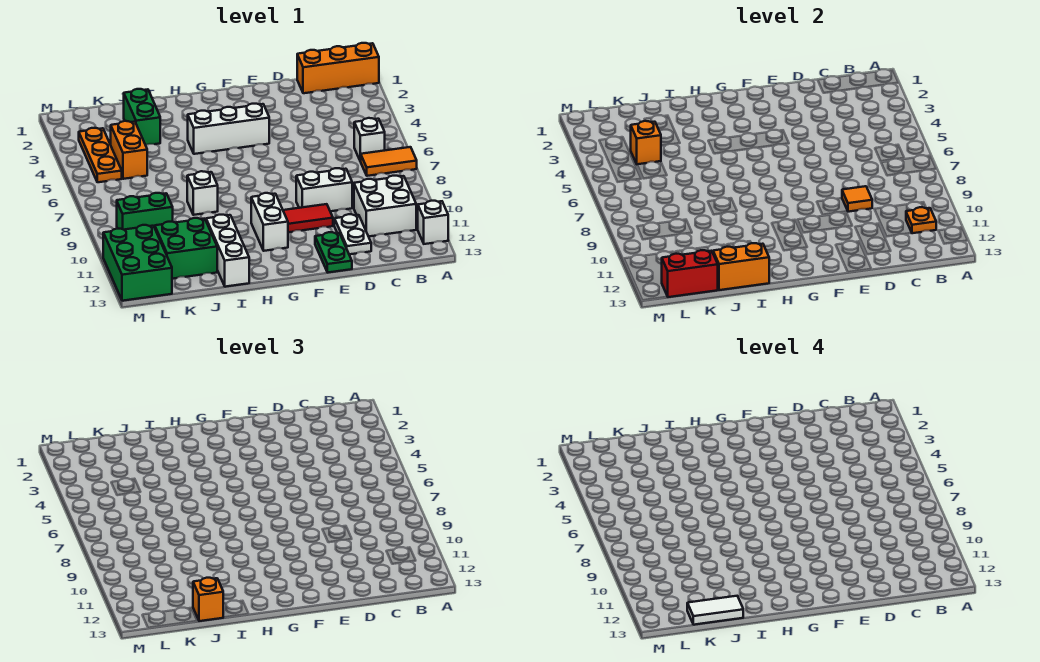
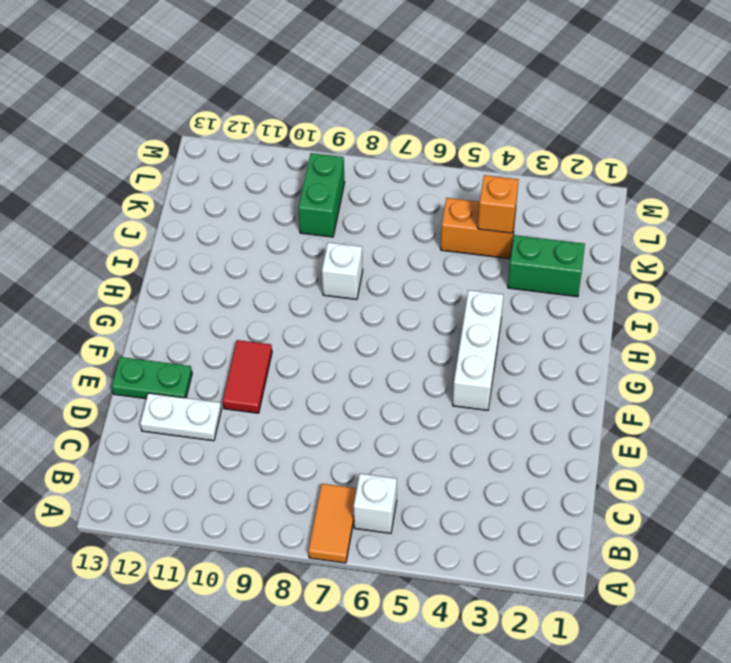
none -> orange brick A1:C1 level 1
none -> white brick A12 level 1
none -> white brick B10:C11 level 1

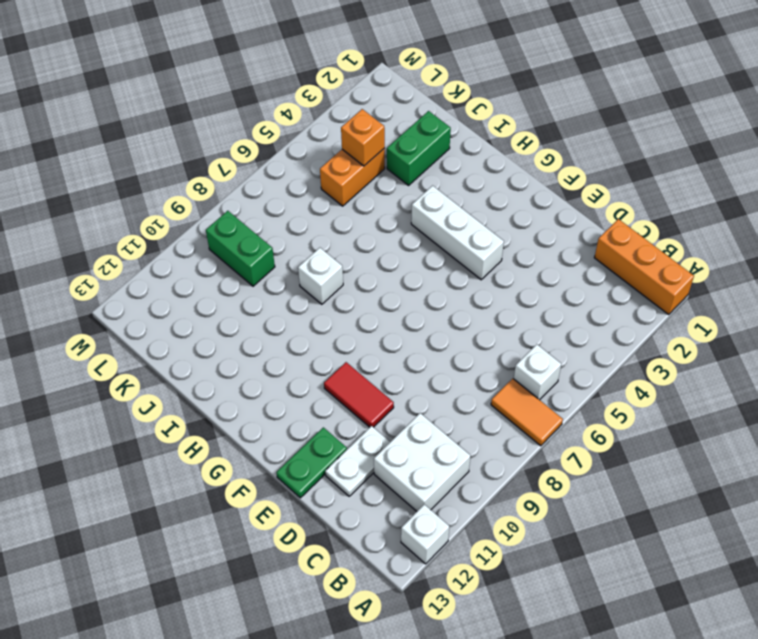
none -> white brick D9:E9 level 1
none -> white brick G10:G11 level 1
none -> white brick I11:I13 level 1

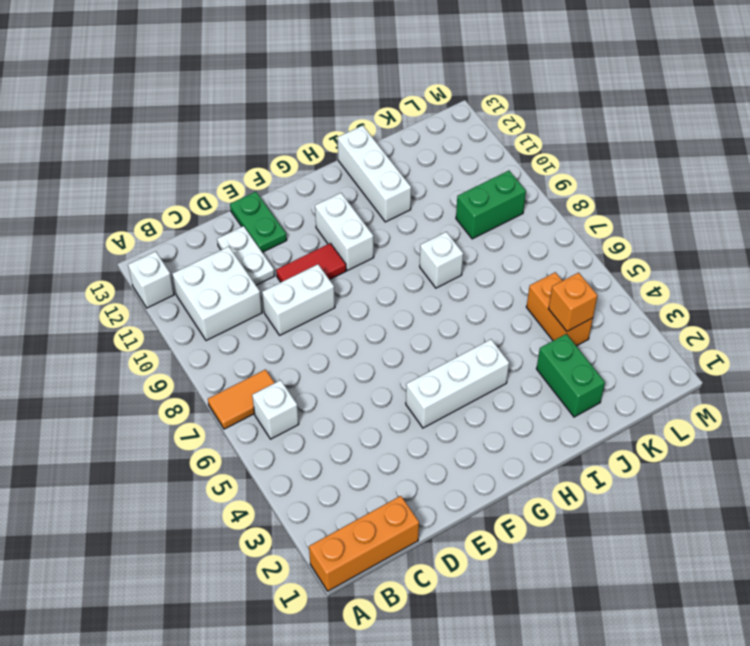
none -> green brick J11:K12 level 1
none -> orange plate L3:L5 level 1
none -> green brick L11:M13 level 1

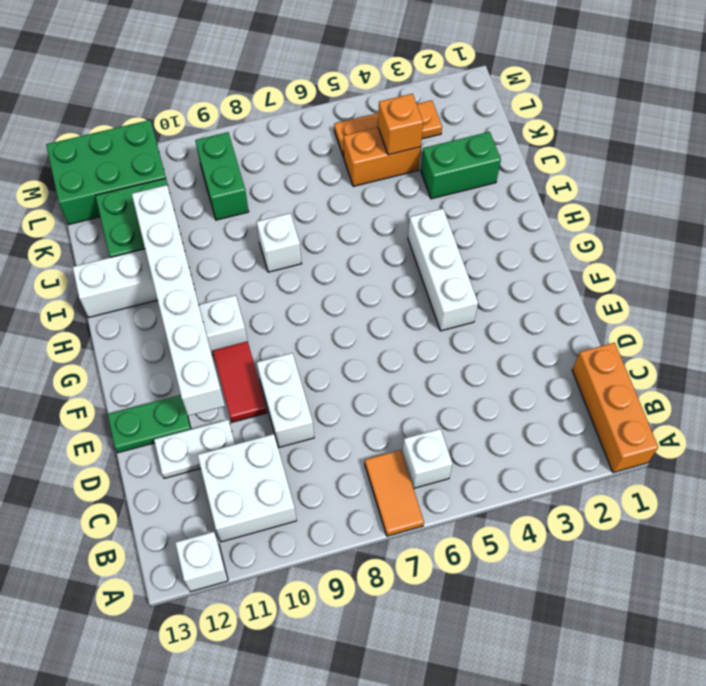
white brick E11:J11 level 2 -> none
none -> orange plate B11 level 2
none -> orange tile D9 level 2
none -> orange brick I13:J13 level 2

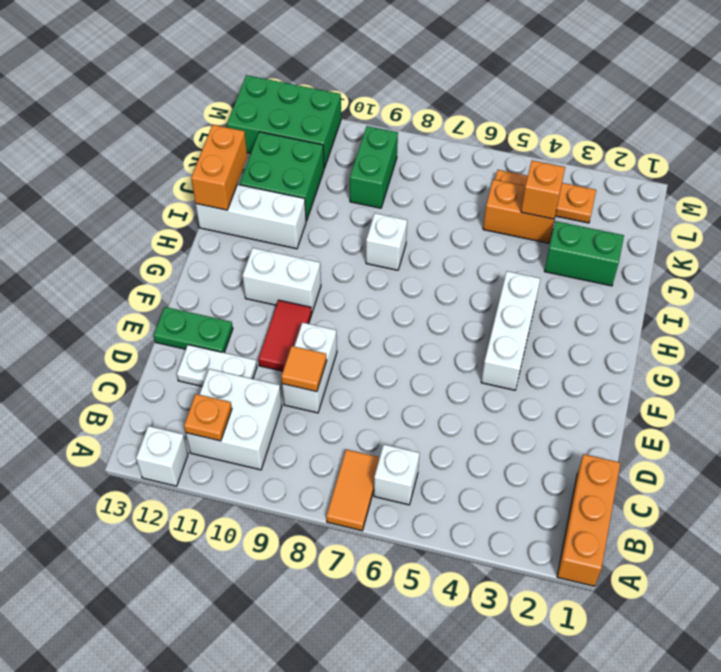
none -> red brick K13:L13 level 2
none -> orange brick J13 level 3
none -> white tile J13:K13 level 4

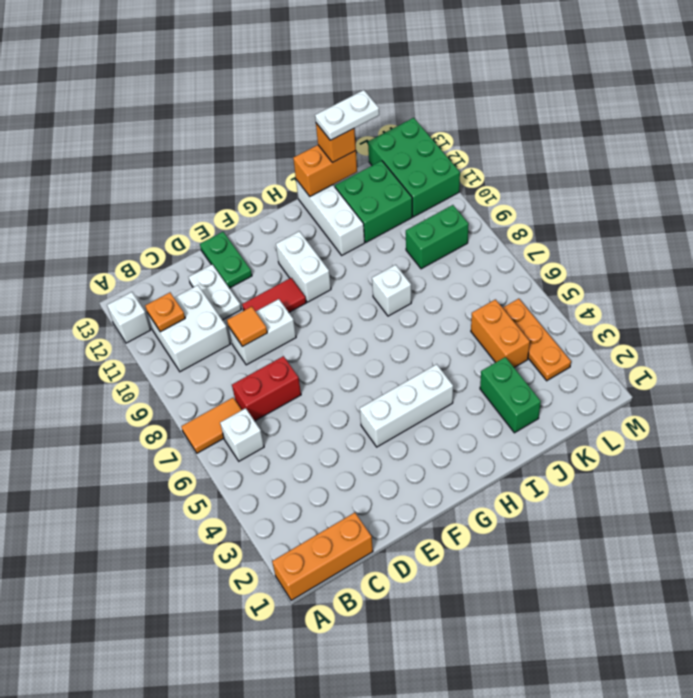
red brick C7:D7 level 1 -> red brick K13:L13 level 2
white plate J13:K13 level 4 -> white tile J13:K13 level 4
none -> orange brick K4 level 2

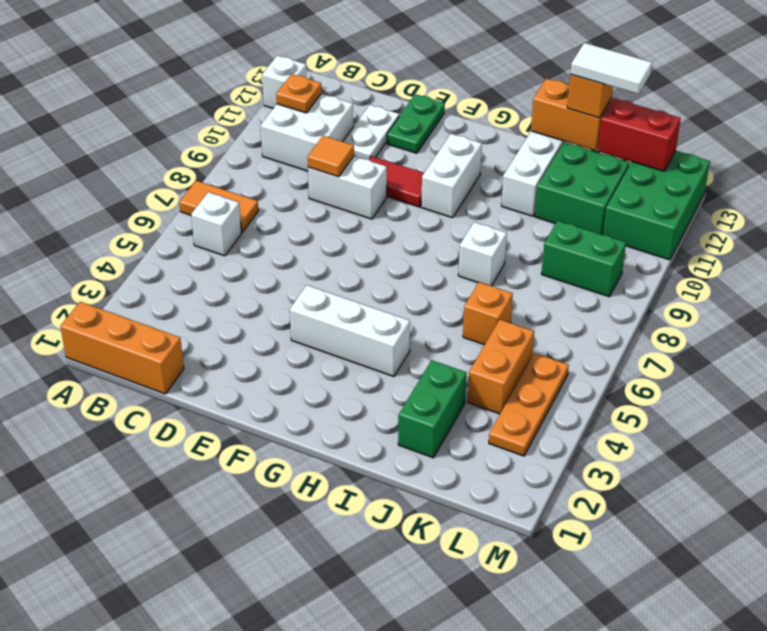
orange brick J6 level 1 -> orange brick K4 level 2

